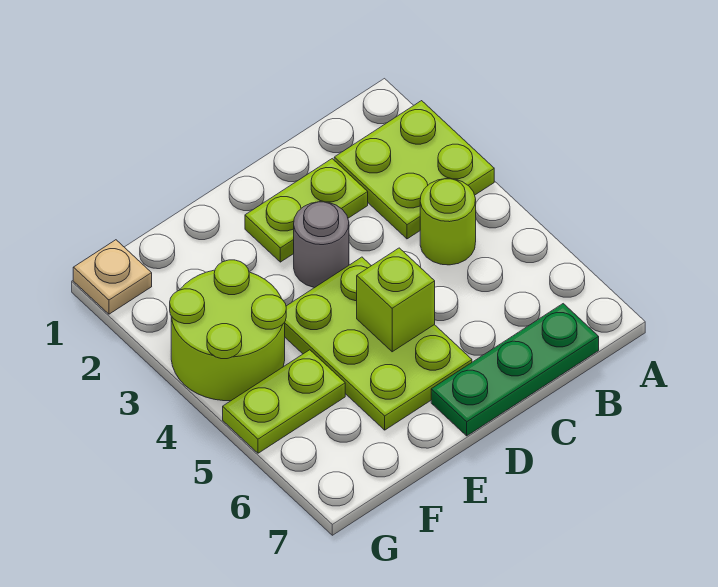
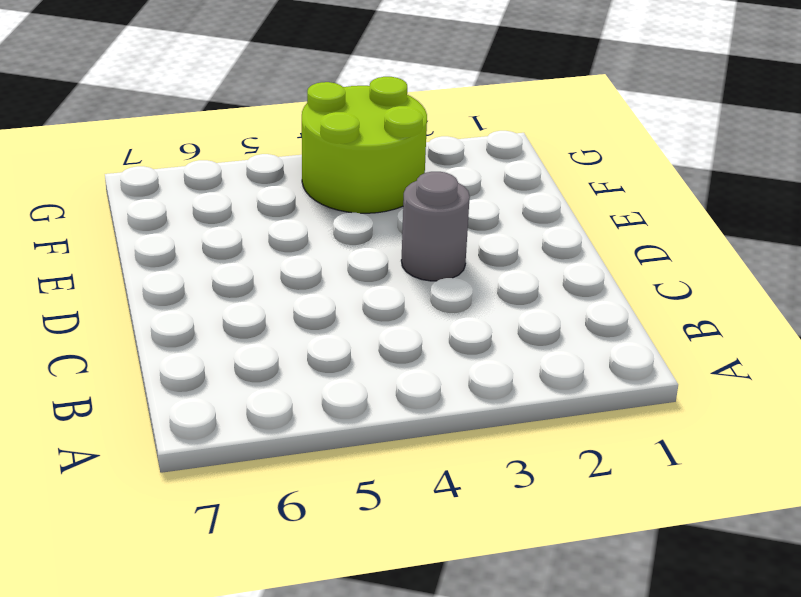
none -> lime plate A2:B3 level 1
none -> lime round brick B4 level 1

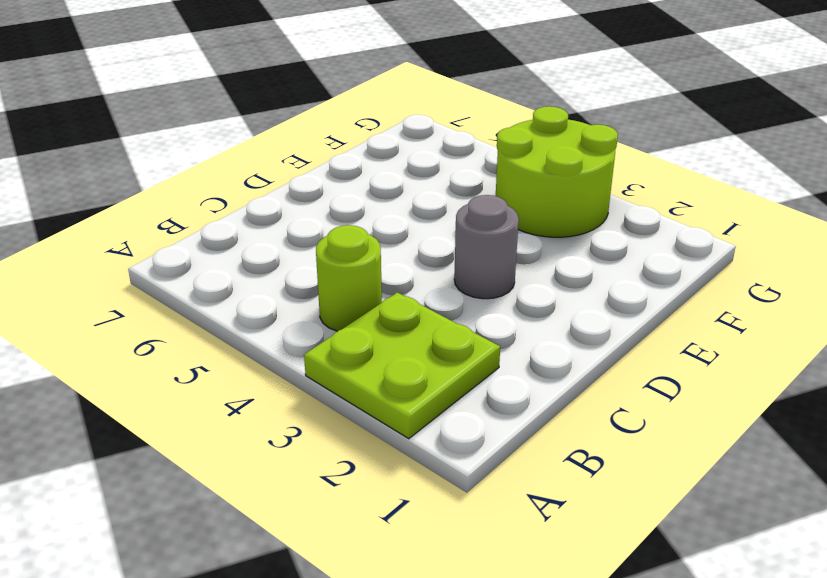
none -> green plate B7:D7 level 1
none -> lime plate C2:D2 level 1

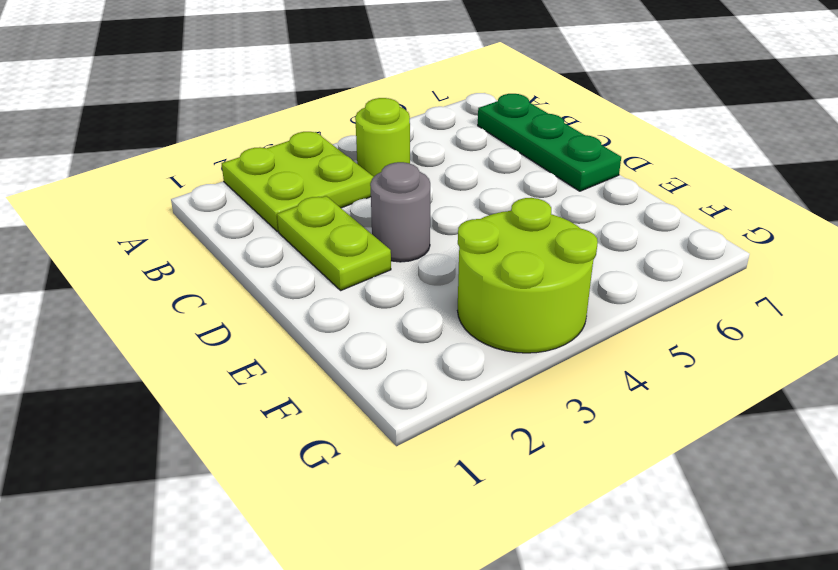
none -> lime plate D4:E6 level 1
none -> lime plate F5:G5 level 1

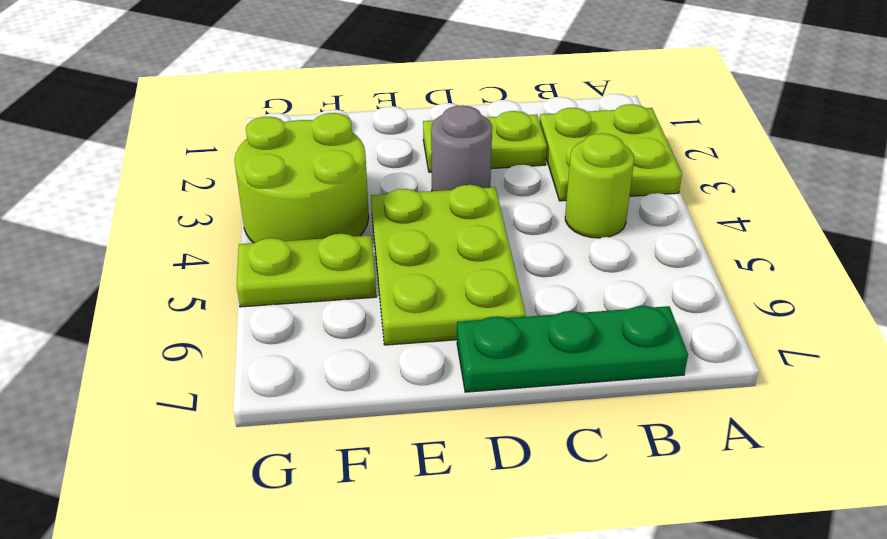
none -> tan plate G1 level 1
none -> lime brick D5 level 2

